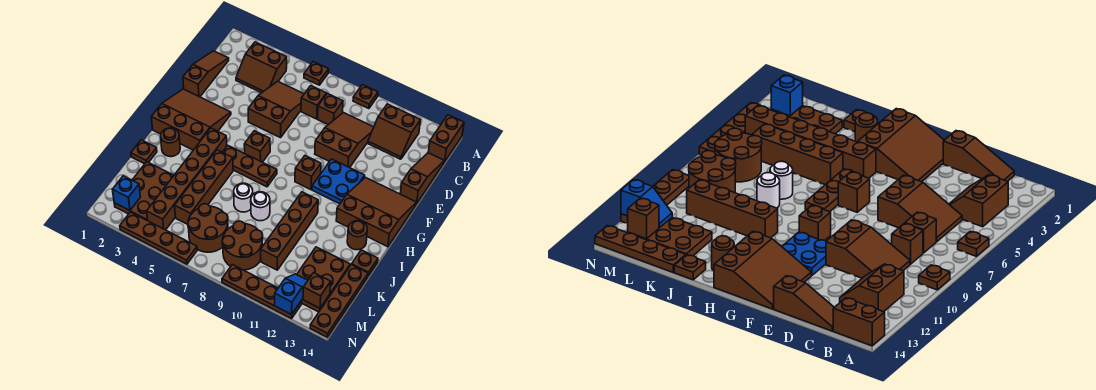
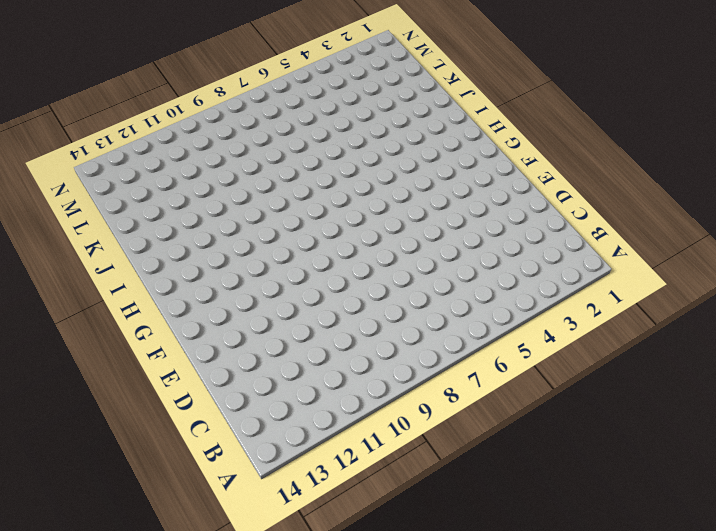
none -> brown plate A6 level 1
none -> brown plate A9 level 1
none -> brown brick A14:B14 level 1
none -> brown slope B3:C4 level 1 top B

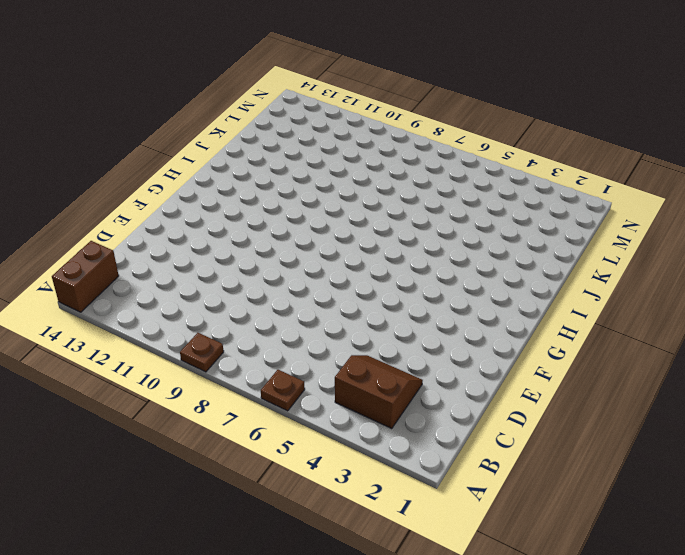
none -> brown slope B11:C12 level 1 top B
none -> brown slope C1:E1 level 1 top E
none -> brown slope C5:E6 level 1 top E
none -> brown brick C7 level 1

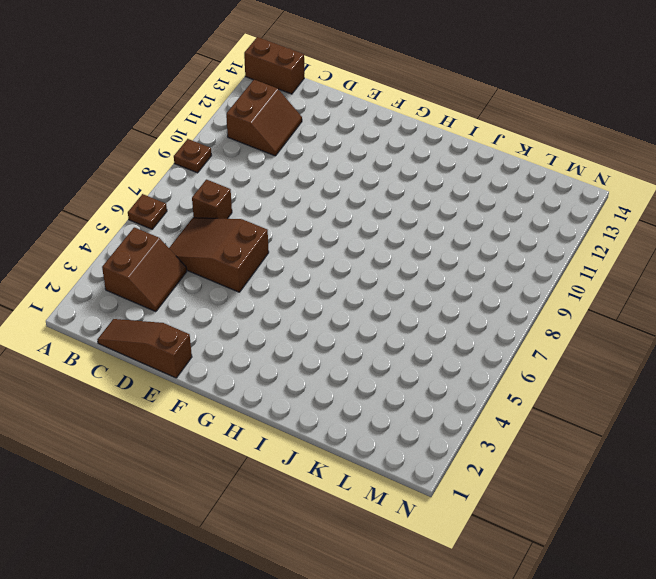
none -> brown brick C8 level 1
none -> brown slope C9:E10 level 1 top E
none -> brown slope C14:E14 level 1 top E
none -> brown slope F1:H3 level 1 top H

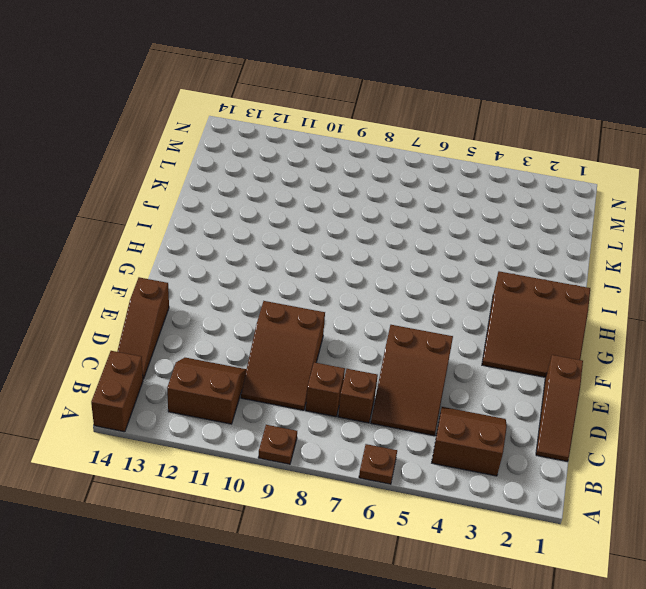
none -> blue plate F10:G11 level 1
none -> brown slope F12:H14 level 1 top H
none -> brown brick G6 level 1
none -> brown brick G9 level 1

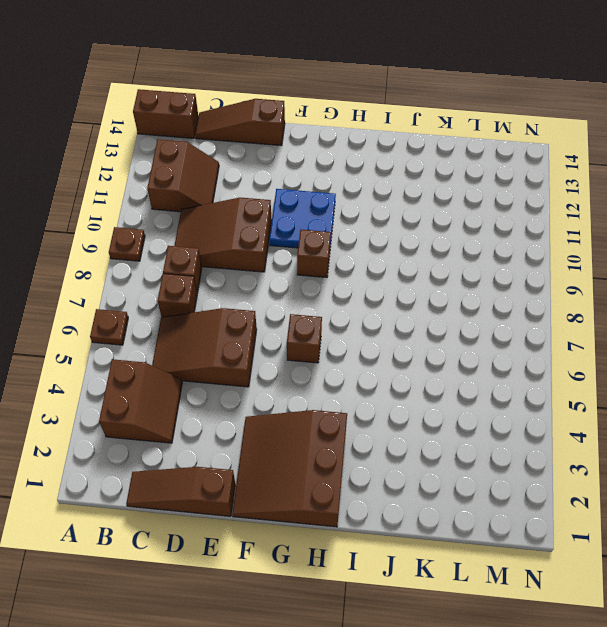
none -> brown slope F12:H14 level 1 top H
none -> brown brick H4:M4 level 1
none -> brown plate H5:H7 level 1
none -> brown round brick I2 level 1

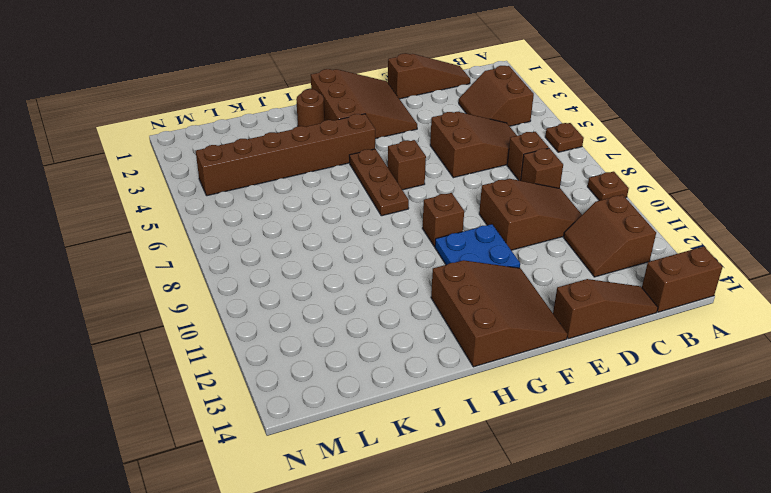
none -> brown brick I5:L5 level 1
none -> brown brick I10:L10 level 1
none -> brown round brick I13 level 1
none -> brown plate J1 level 1

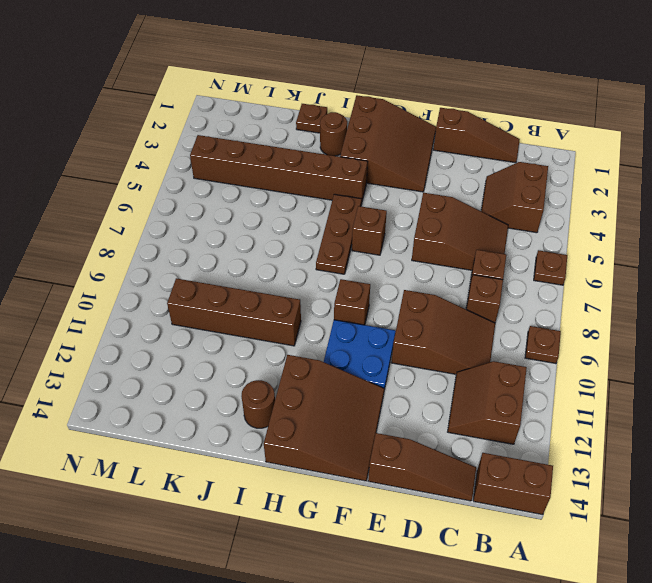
none -> brown brick I5:L5 level 1
none -> white round brick J7 level 1
none -> white round brick J8 level 1
none -> brown plate J14 level 1

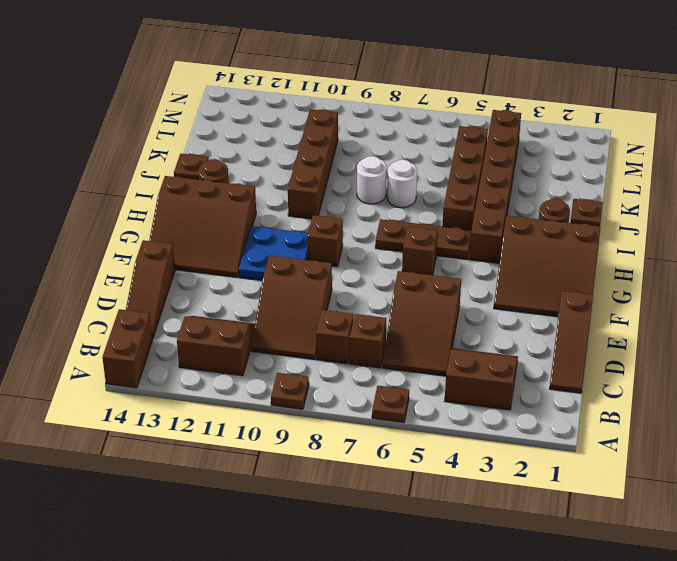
none -> brown plate K2:M3 level 1
none -> brown plate K12:M13 level 1
none -> brown plate K14:N14 level 1
none -> brown round brick L6:M7 level 1

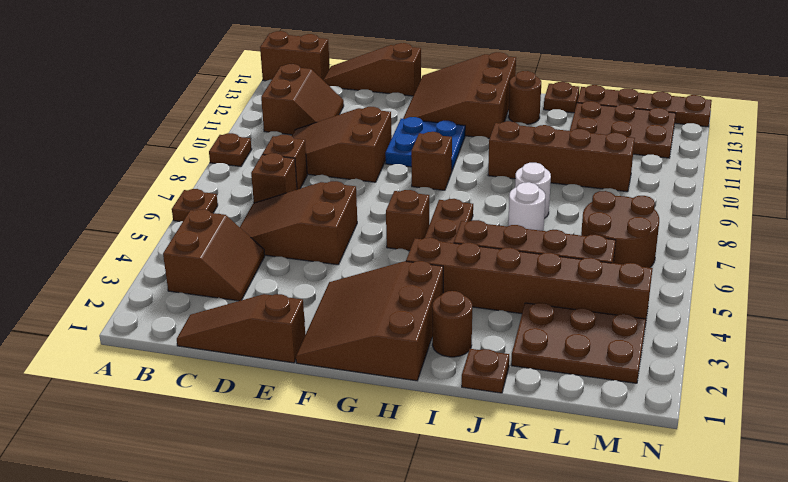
none -> brown round brick L8:M9 level 1
none -> brown plate N3:N6 level 1
none -> brown plate N9:N12 level 1
none -> blue brick M2 level 2

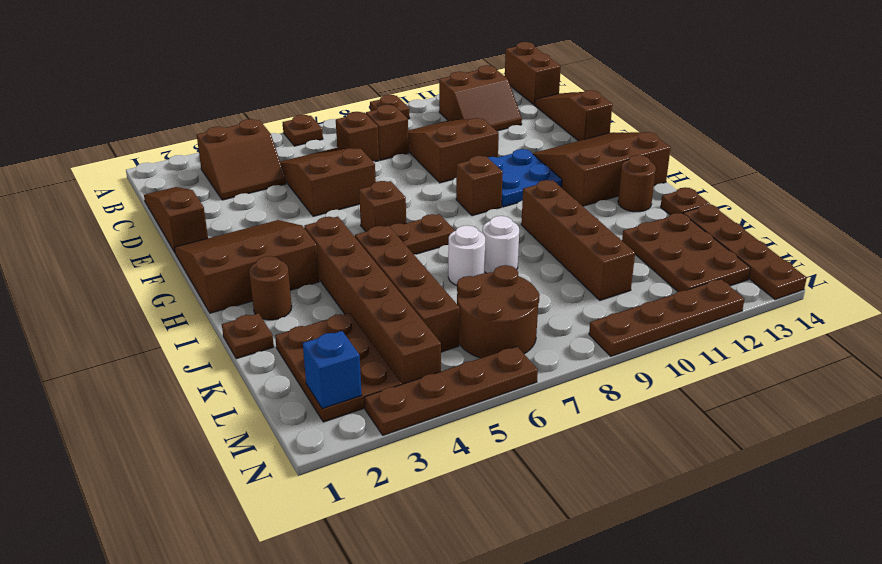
none -> brown round brick L8:M9 level 1
none -> blue slope M12:N12 level 2 top N
none -> brown brick M13 level 2

